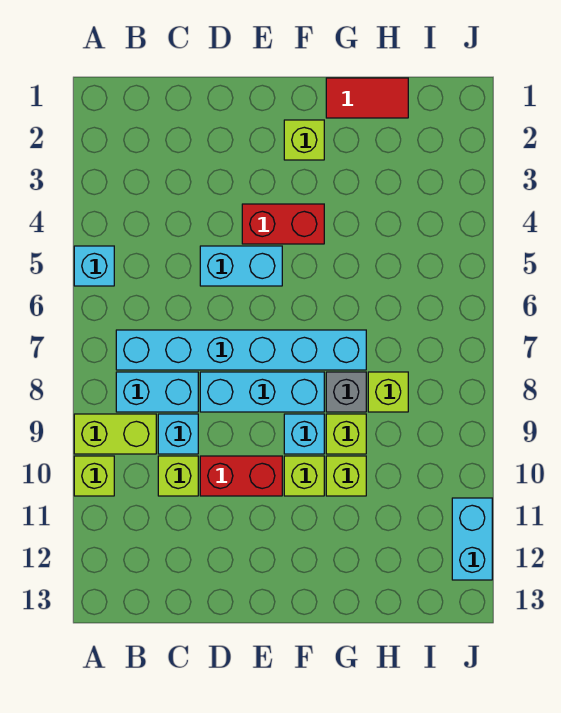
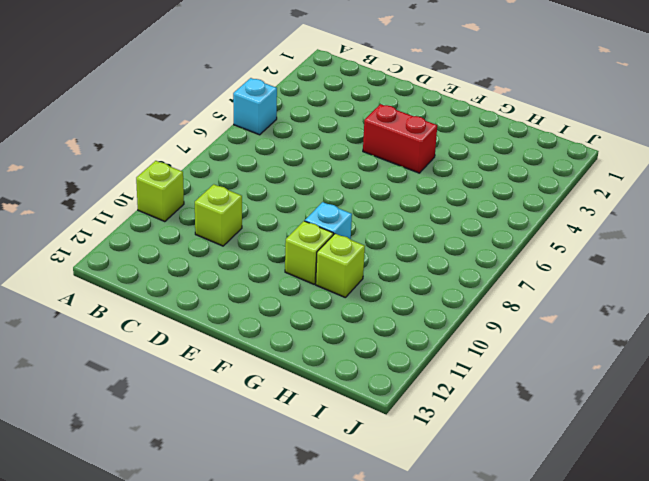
none -> lime brick A9:B9 level 1
none -> cyan brick B7:G7 level 1
none -> cyan brick B8:C8 level 1

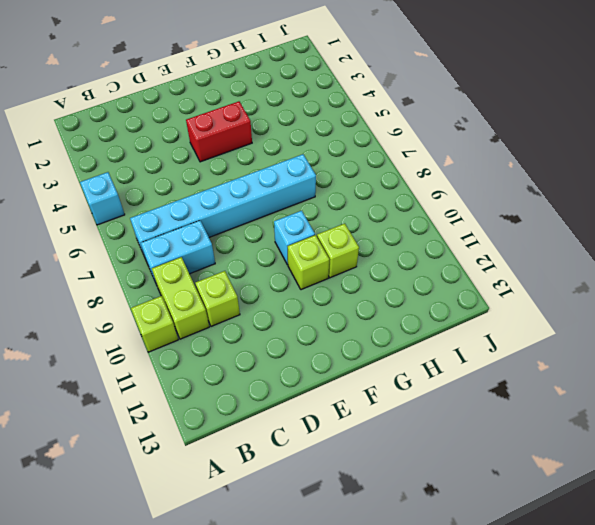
lime brick B9:B10 level 1 -> lime brick A9:B9 level 1
none -> cyan brick C9 level 1
none -> cyan brick D5:E5 level 1
none -> cyan brick D8:F8 level 1

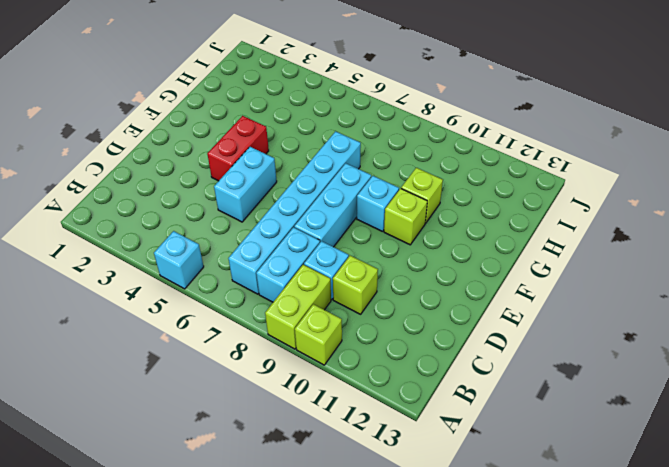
none -> red brick D10:E10 level 1
none -> lime brick F2 level 1
none -> red tile G1:H1 level 1

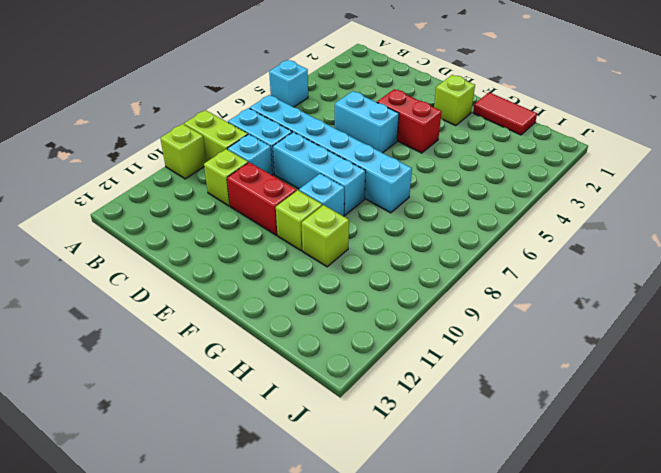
none -> grey brick G8 level 1
none -> lime brick G9 level 1
none -> lime brick H8 level 1

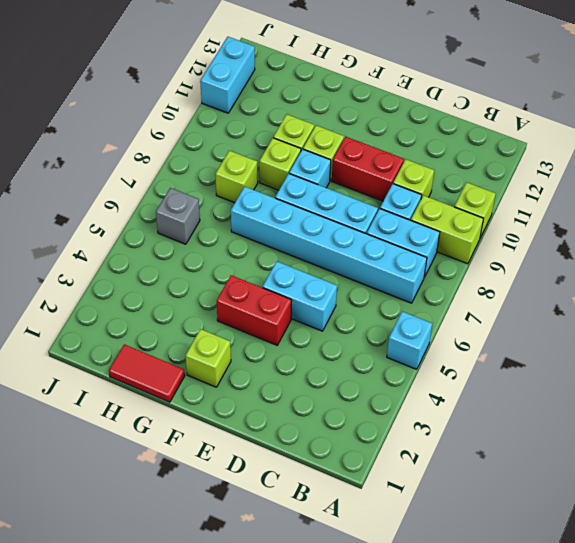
grey brick I6 level 1 -> grey brick G8 level 1

